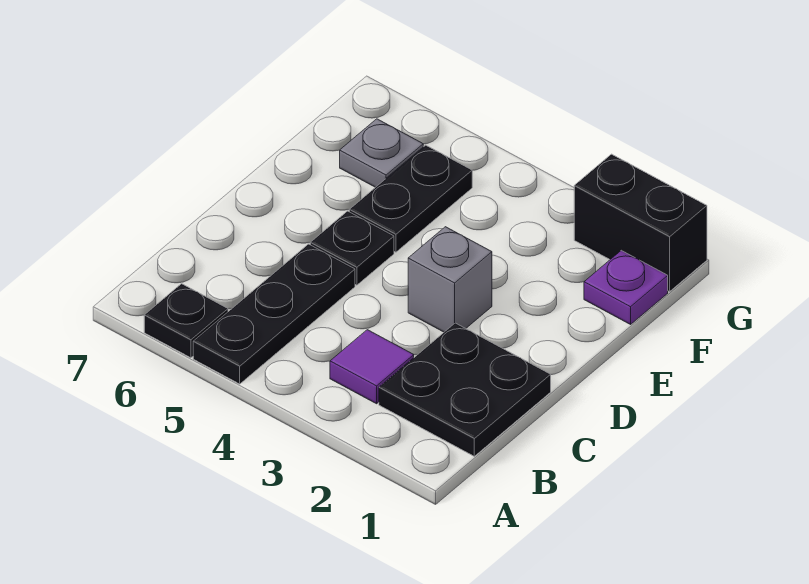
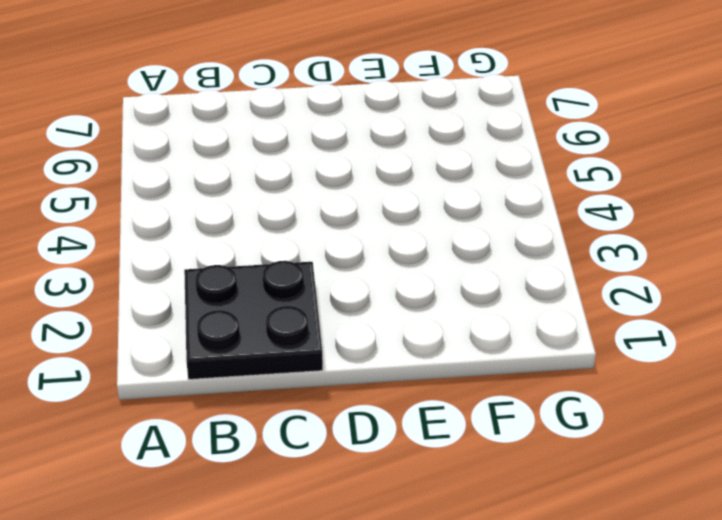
none -> black plate A5:C5 level 1
none -> black plate A6 level 1

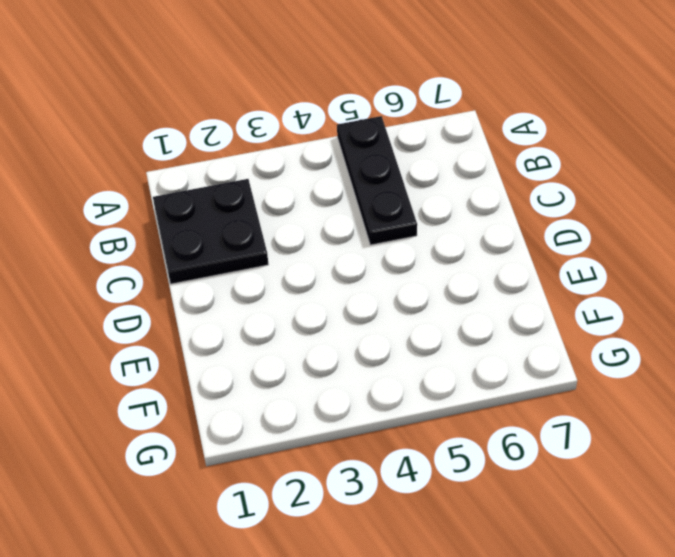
none -> black plate A6 level 1
none -> purple tile B3 level 1

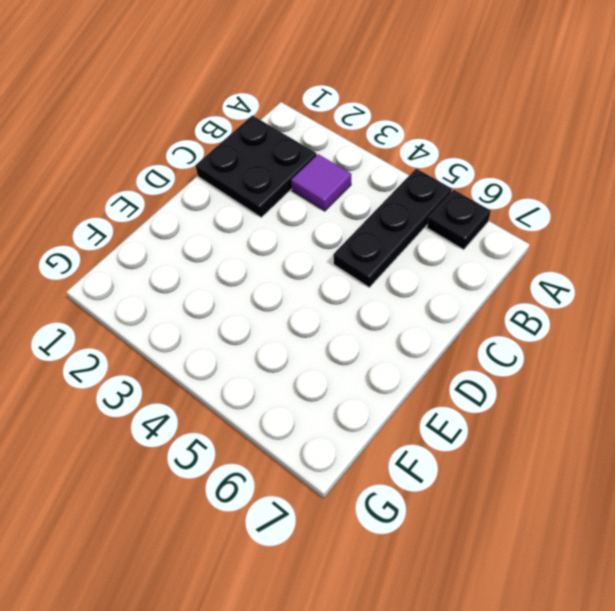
none -> grey brick D3 level 1
none -> black plate D5 level 1

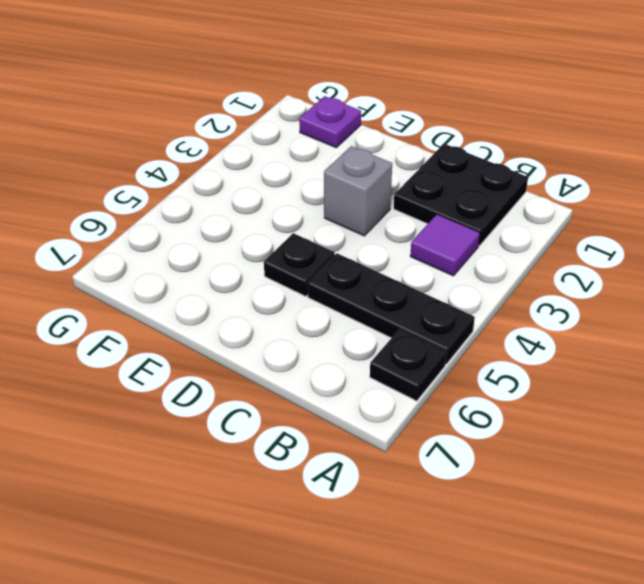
none -> black plate E5:F5 level 1
none -> grey plate F6 level 1

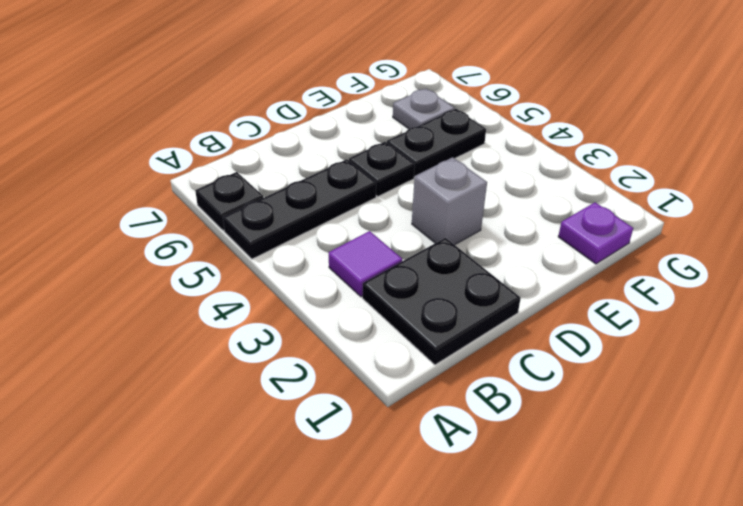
none -> black brick G1:G2 level 1

